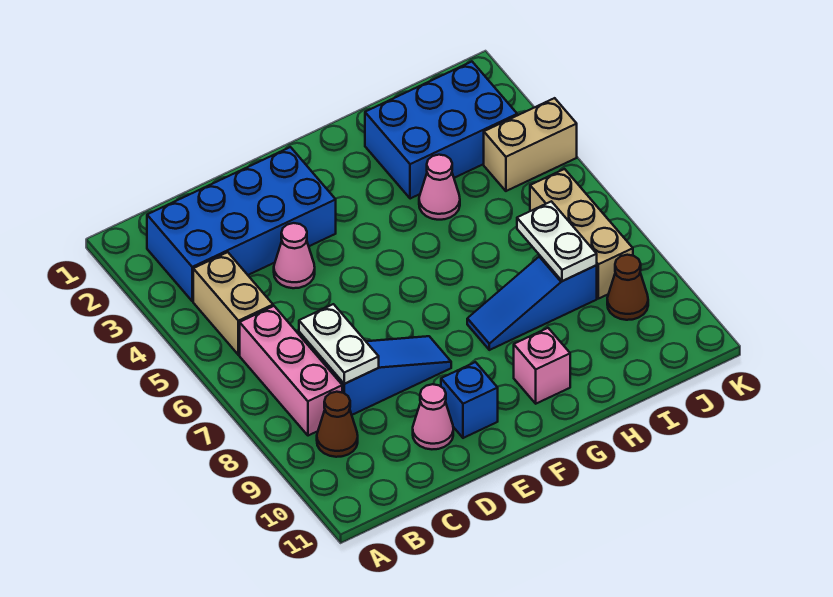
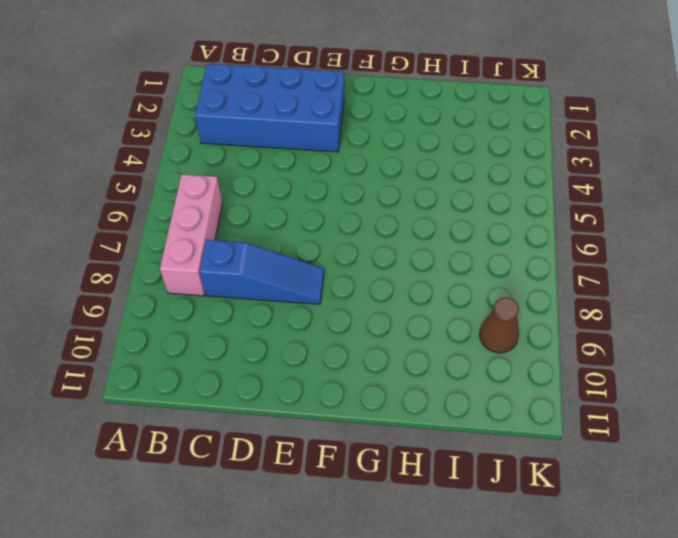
none -> tan brick B4:B5 level 1
none -> brown cone B9 level 1
none -> pink cone D4 level 1

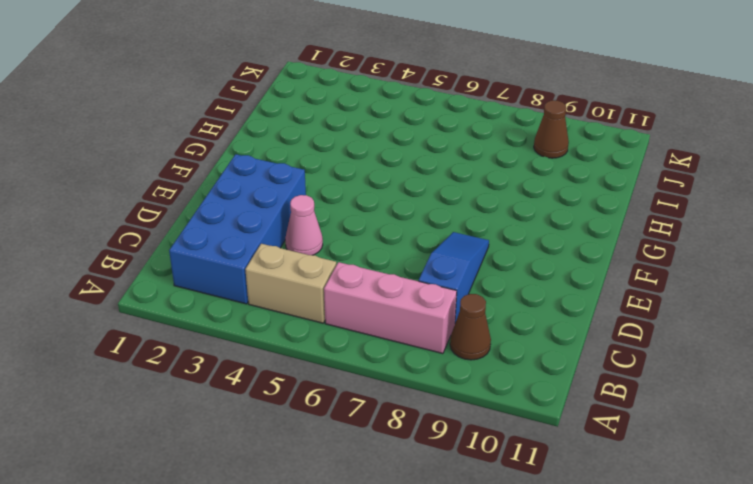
none -> pink cone D10 level 1
none -> blue brick E10 level 1
none -> blue slope G8:I8 level 1 top I

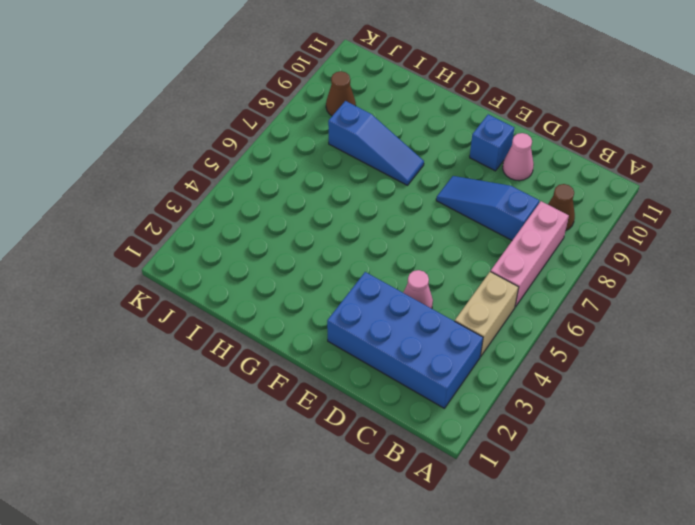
none -> pink brick G10 level 1
none -> blue brick H2:J3 level 1
none -> pink cone H4 level 1

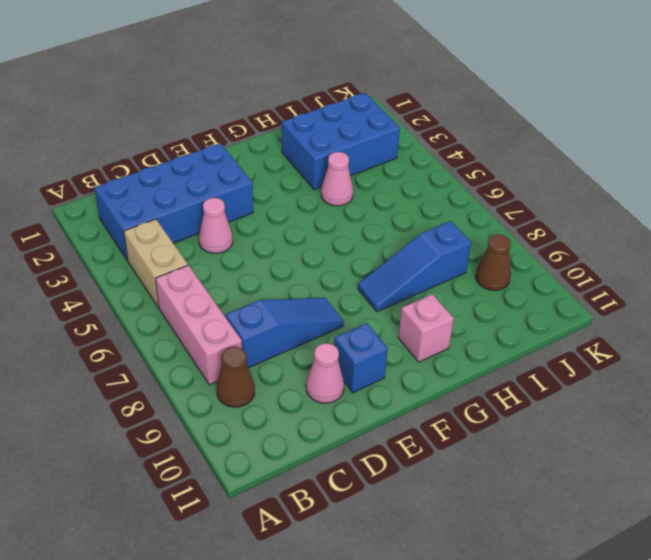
none -> tan brick J4:K4 level 1
none -> tan brick J6:J8 level 1
none -> white plate C7:C8 level 2

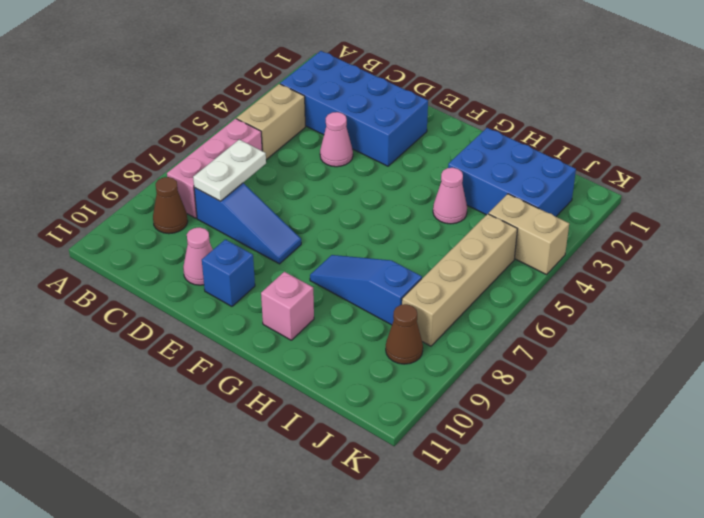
tan brick J5:J8 level 1 -> tan brick J6:J8 level 1
none -> white plate I7:I8 level 2

